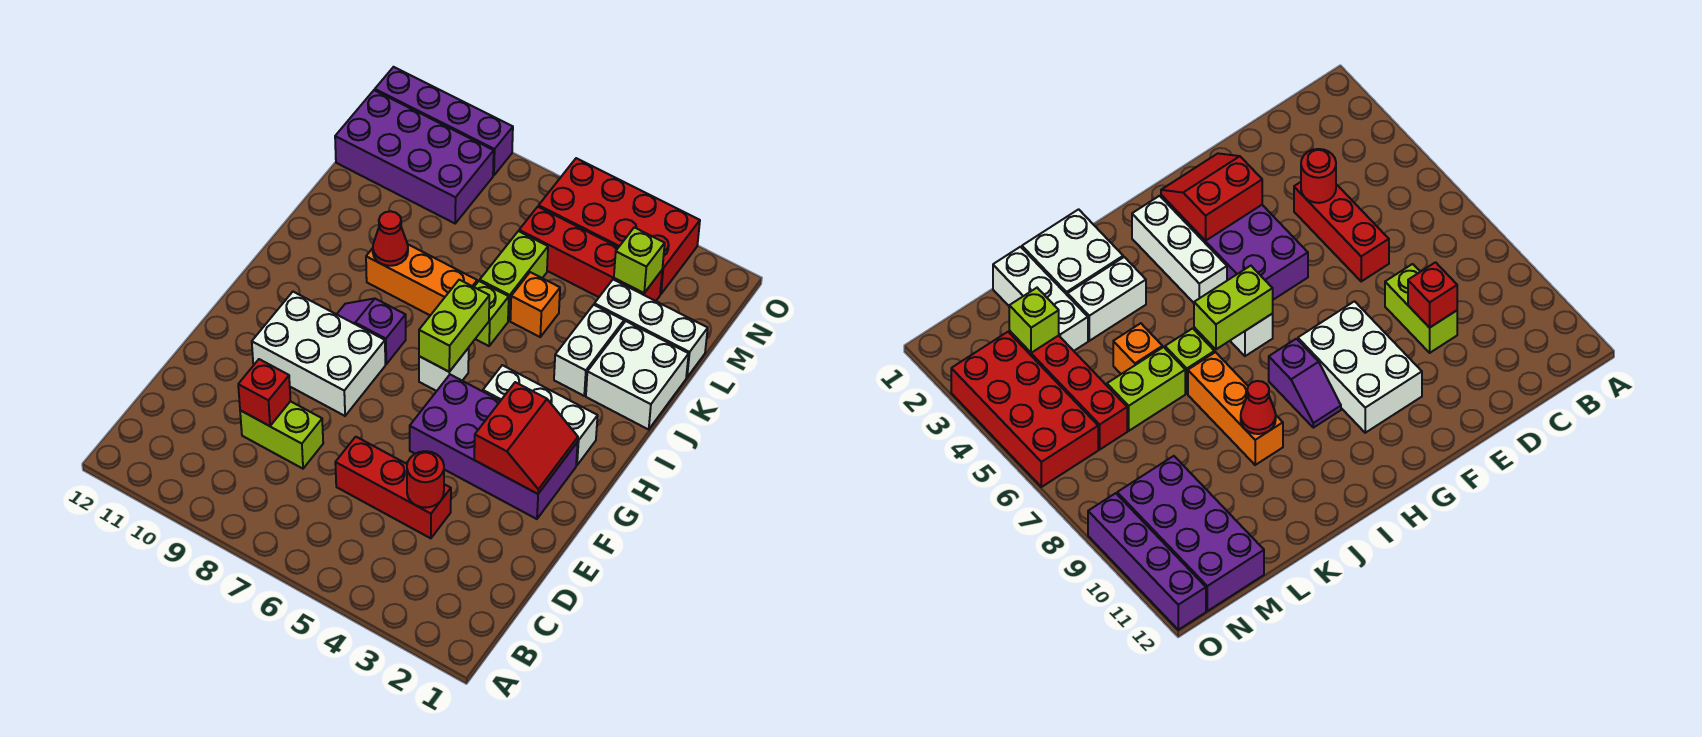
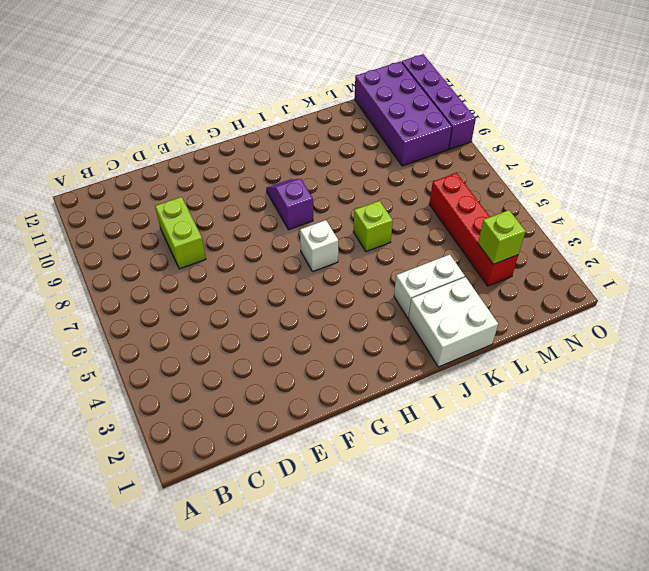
none -> red brick D4:D6 level 1
none -> purple brick F2:G5 level 1
none -> white brick F8:G10 level 1

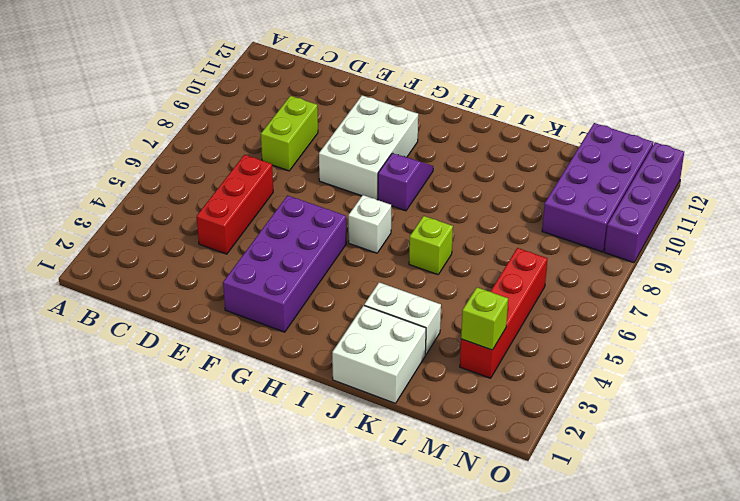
none -> white brick H2:H4 level 1
none -> orange brick J7:J9 level 1
none -> orange brick K5 level 1

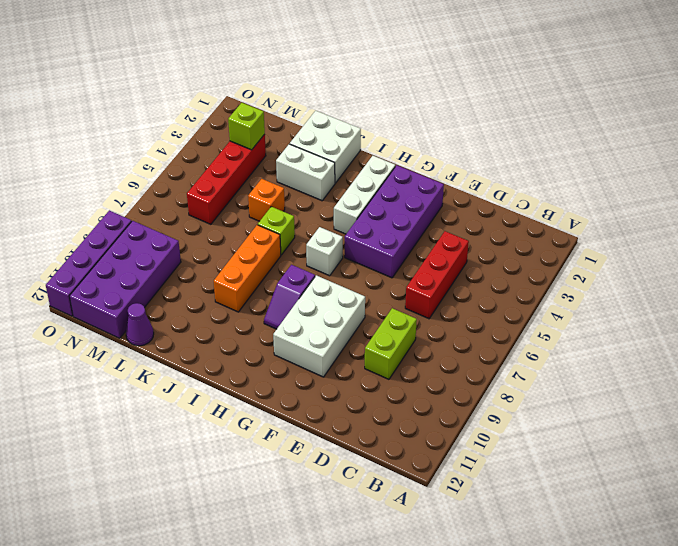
purple cone L12 level 1 -> none
none -> lime brick K6:L6 level 1
none -> white brick L1:L3 level 1
none -> red brick N3:O6 level 1

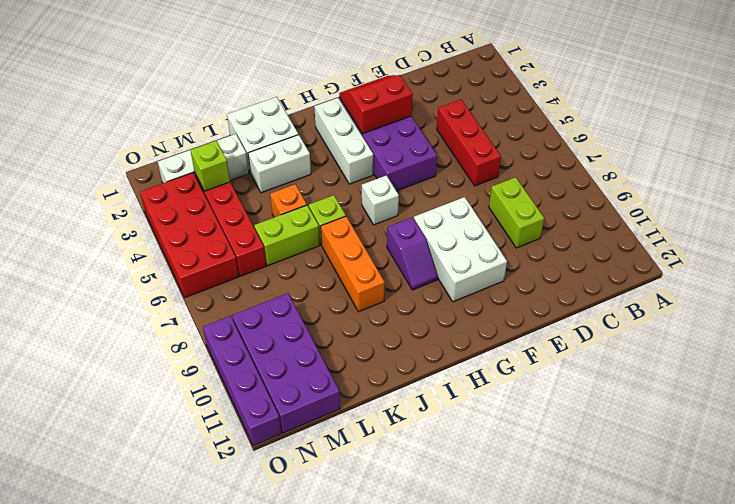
white brick L2:N2 level 1 -> white brick L1:L3 level 1
none -> red round brick D4 level 2
none -> red brick D9 level 2
none -> lime brick H6:I6 level 2

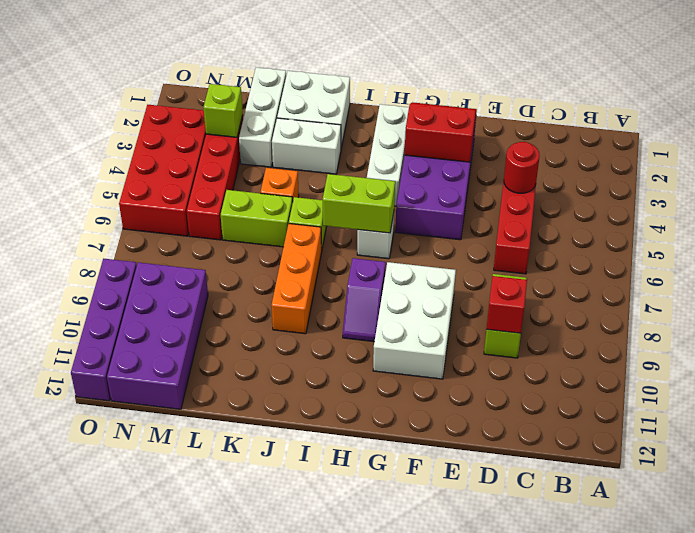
none -> red cone J9 level 2

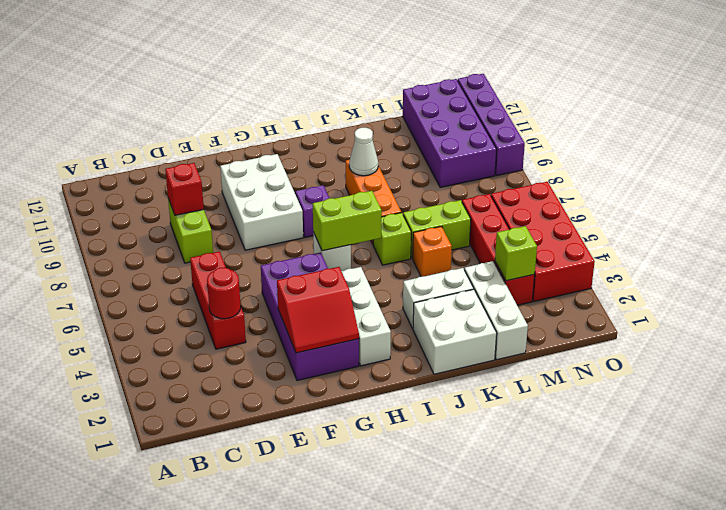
white cone J9 level 2 -> red cone J9 level 2

